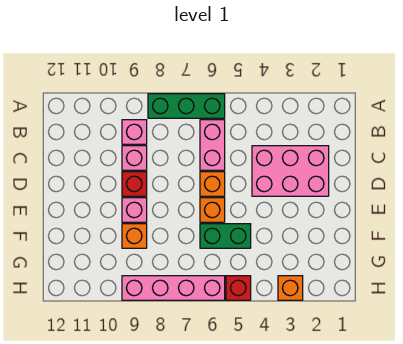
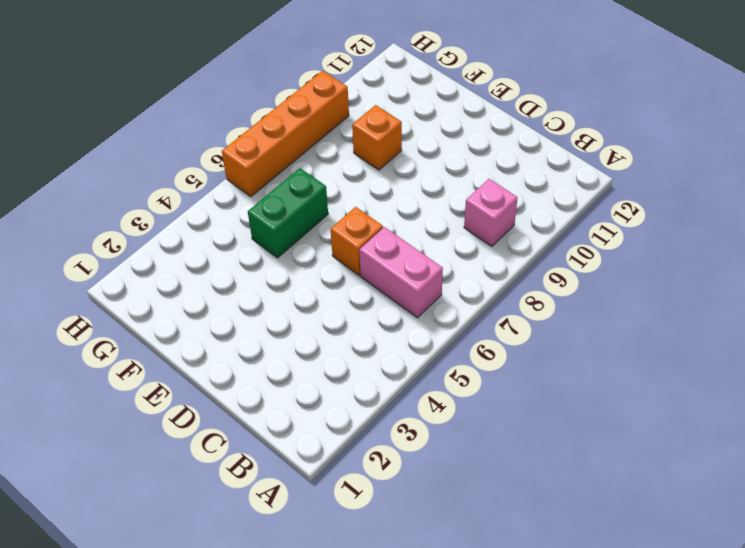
orange brick H6:H9 level 1 -> pink brick H6:H9 level 1
none -> green brick A6:A8 level 1
none -> pink brick C2:D4 level 1
none -> pink brick C9 level 1

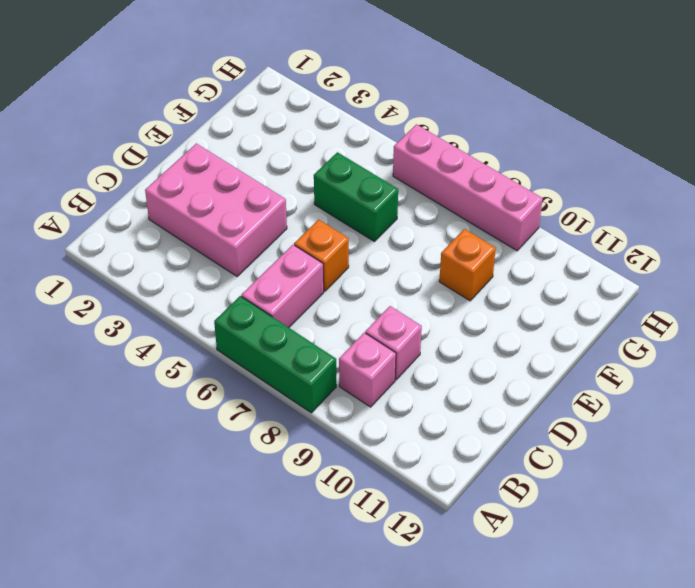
none -> red brick D9 level 1
none -> orange brick E6 level 1
none -> pink brick E9 level 1

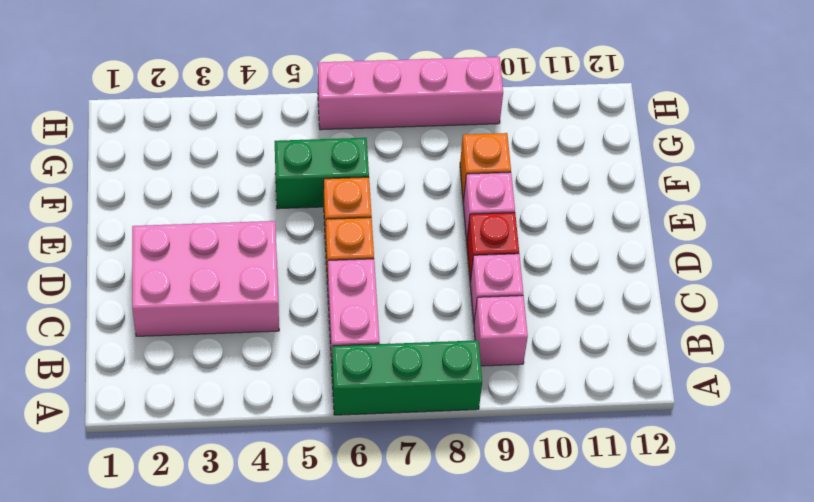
none -> orange brick H3 level 1
none -> red brick H5 level 1

